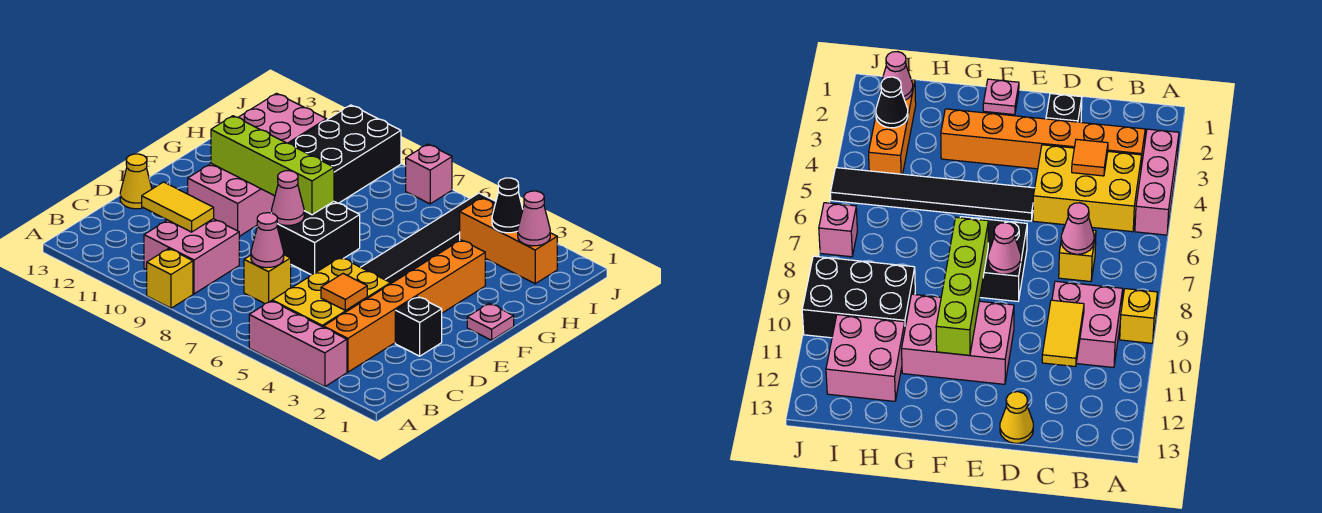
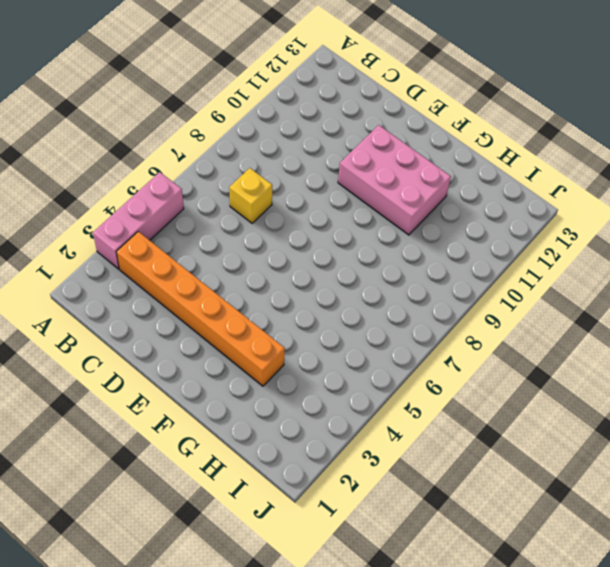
none -> yellow brick A9 level 1
none -> yellow brick B4:D5 level 1
none -> pink brick B9:C10 level 1

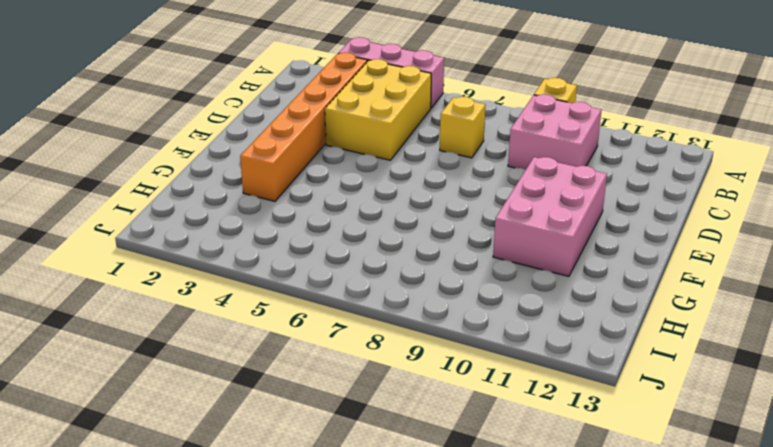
none -> black brick D2 level 1
none -> yellow cone D13 level 1
none -> black tile E5:J5 level 1

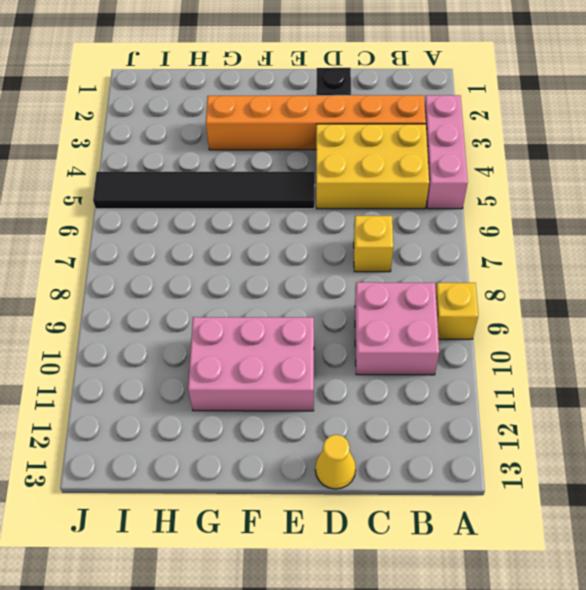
none -> black brick E7:F8 level 1
none -> pink plate F1 level 1
none -> black brick H9:J10 level 1

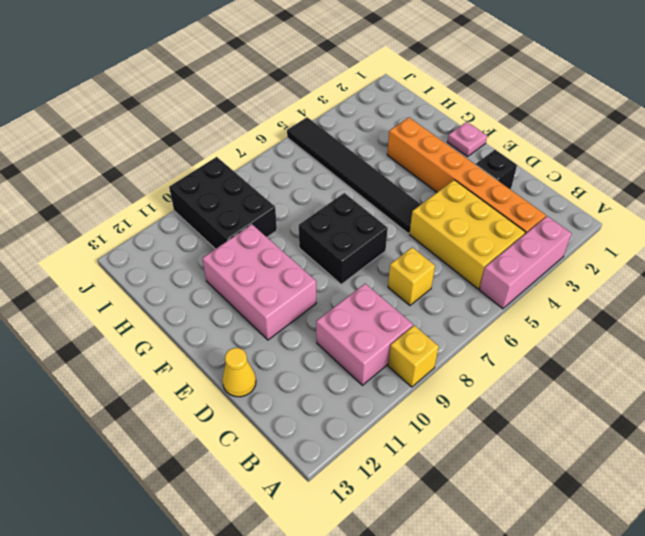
none -> pink brick H11:I12 level 1
none -> orange brick I2:I4 level 1
none -> pink brick J7 level 1

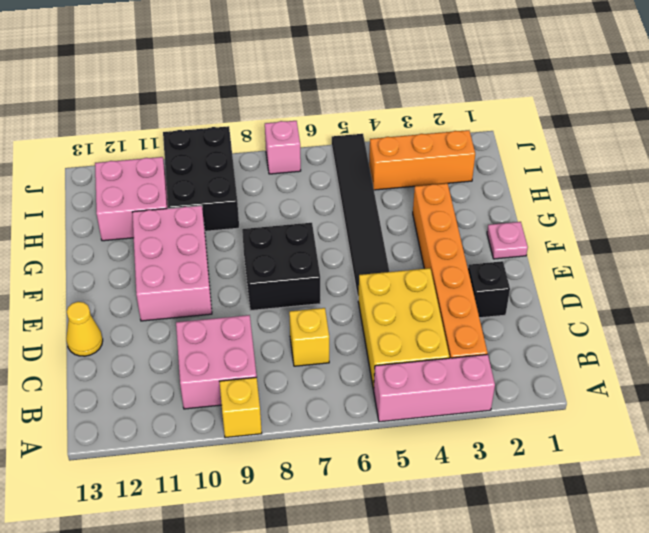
none -> orange tile C4 level 2
none -> pink cone C7 level 2
none -> yellow tile C10:C11 level 2

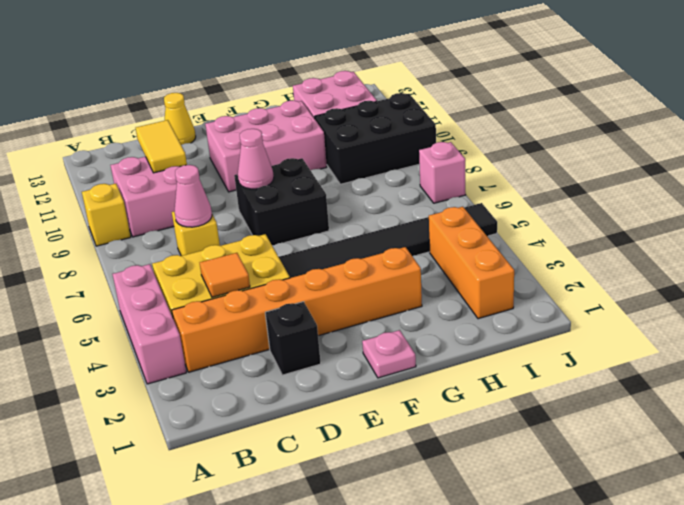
none -> lime brick F8:F11 level 2
none -> pink cone I2 level 2
none -> black cone I3 level 2

